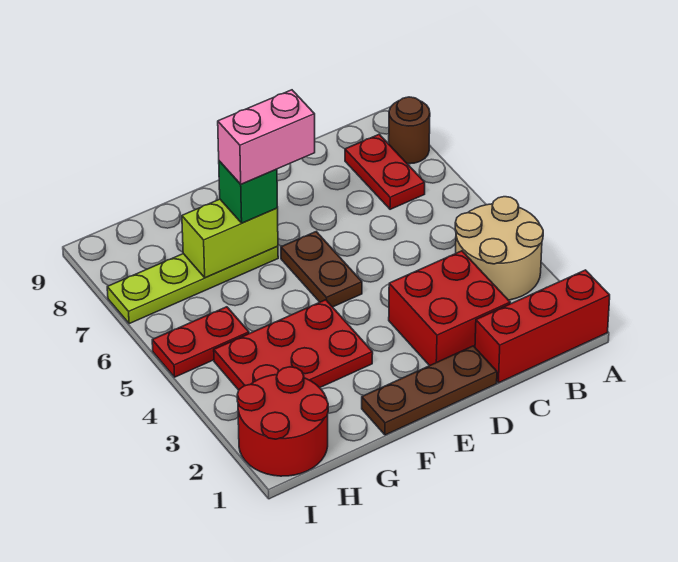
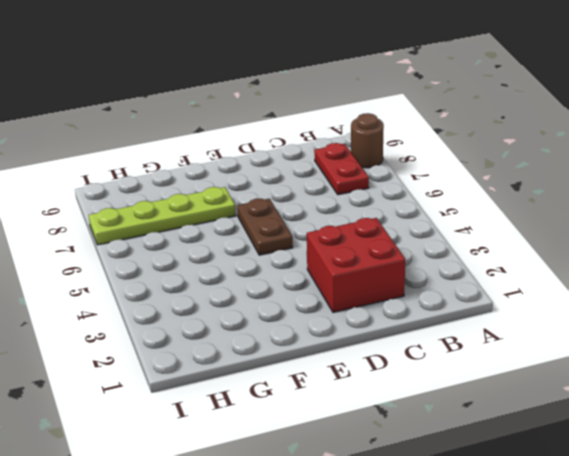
none -> red brick A1:C1 level 1
none -> tan round brick A3:B4 level 1
none -> brown plate D1:F1 level 1

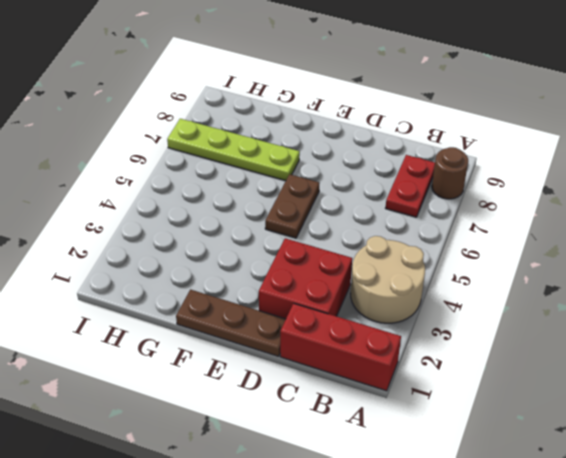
none -> red plate F3:H4 level 1
none -> red round brick H1:I2 level 1
none -> red plate H5:I5 level 1

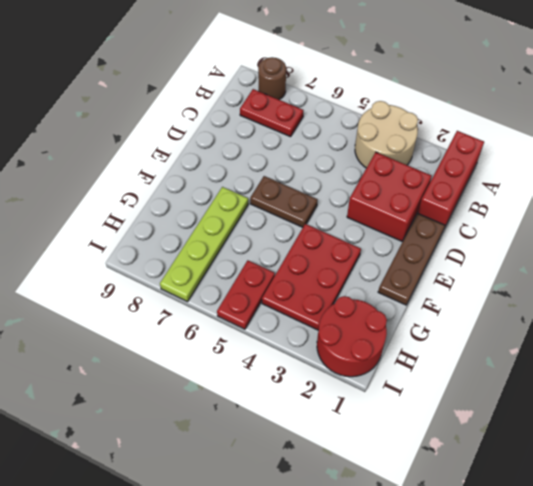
none -> lime brick F7:G7 level 2
none -> green brick F7 level 3
none -> pink brick E7:F7 level 4

